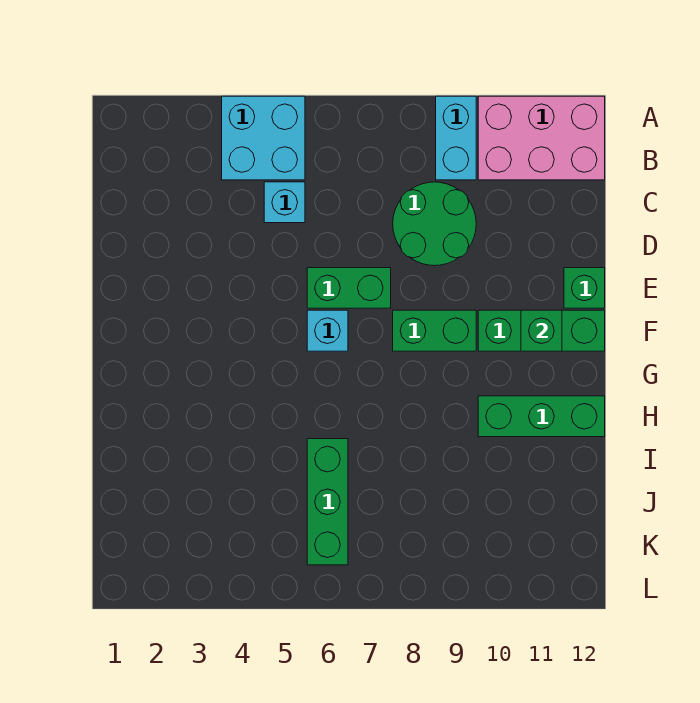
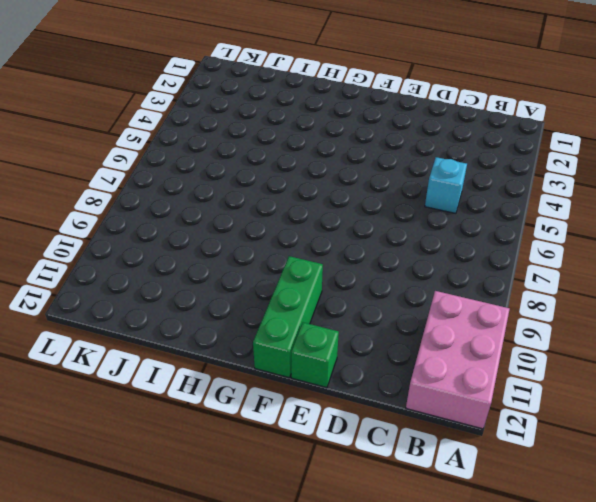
none -> cyan brick A4:B5 level 1
none -> cyan brick A9:B9 level 1
none -> green round brick C8:D9 level 1

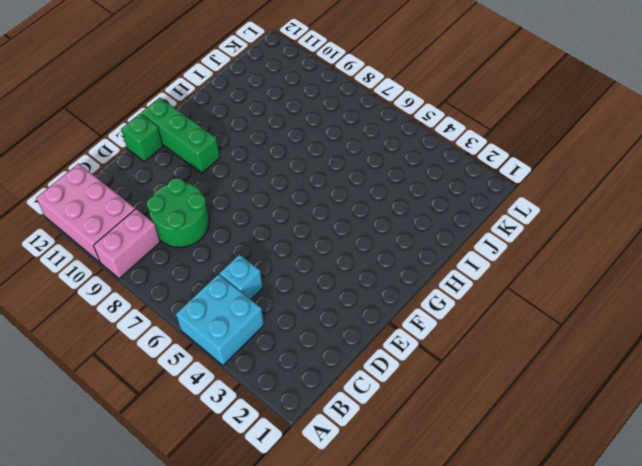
pink brick A9:B9 level 1 -> cyan brick A9:B9 level 1
none -> green brick E6:E7 level 1
none -> cyan brick F6 level 1
none -> green brick F8:F9 level 1

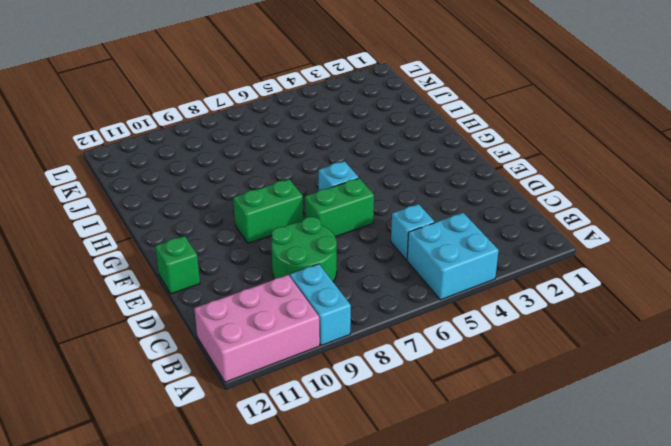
none -> green brick F10:F12 level 1
none -> green brick H10:H12 level 1
none -> green brick I6:K6 level 1

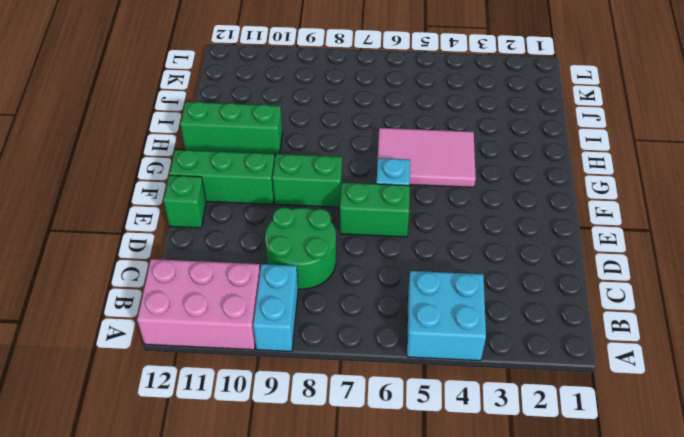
pink tile G4:H6 level 1 -> none
none -> cyan brick C5 level 1
none -> green brick I6:K6 level 1
none -> green brick F11 level 2

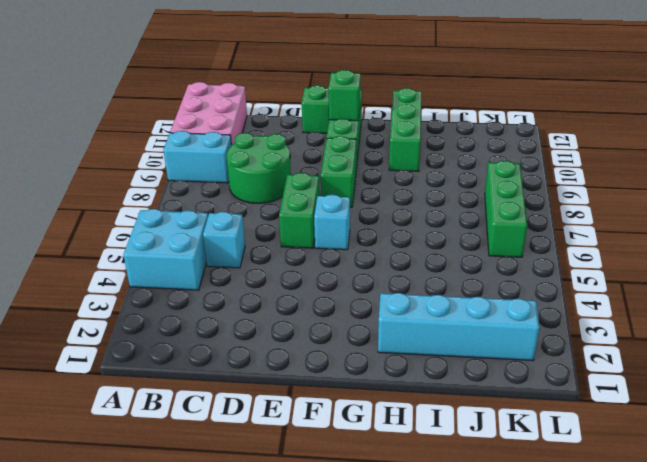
cyan brick H2:K2 level 1 -> none
green brick K6:K8 level 1 -> green brick I6:K6 level 1

